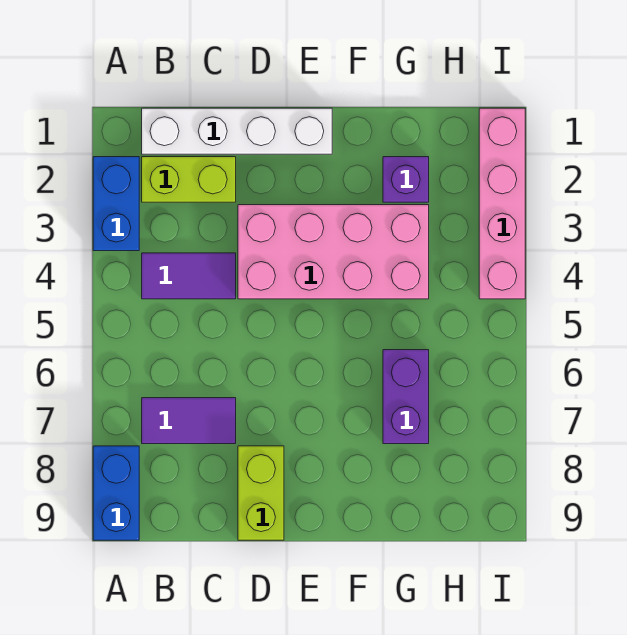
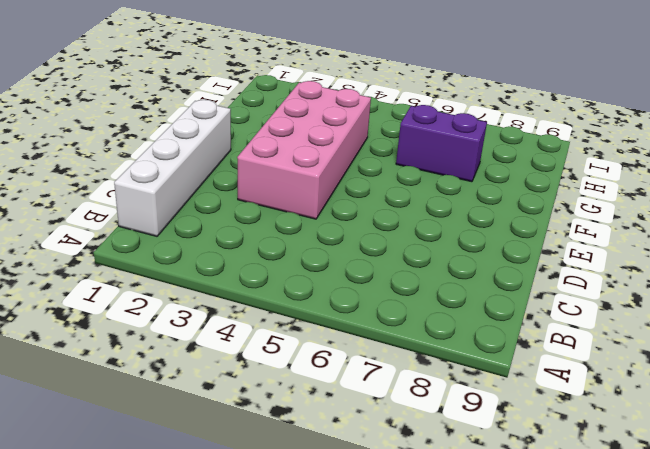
none -> blue brick A2:A3 level 1
none -> blue brick A8:A9 level 1

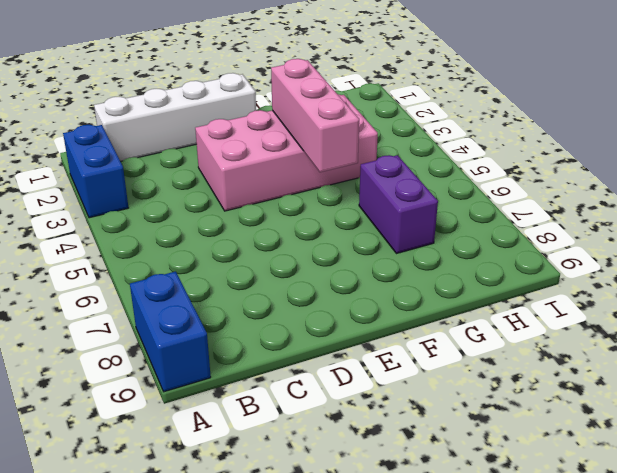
pink brick F3:F5 level 2 -> none
none -> lime brick B2:C2 level 1
none -> purple tile B4:C4 level 1

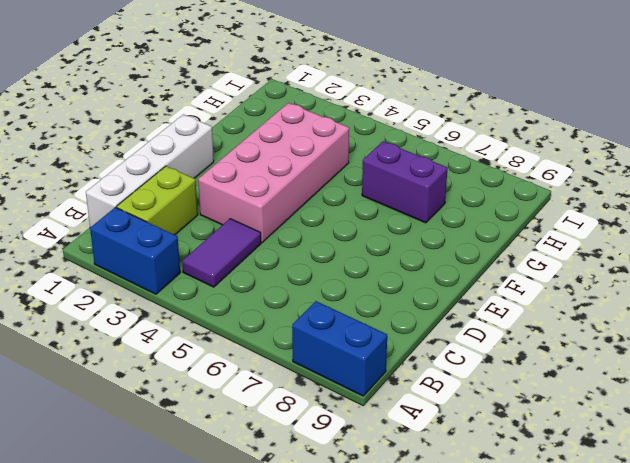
none -> purple tile B7:C7 level 1
none -> lime brick D8:D9 level 1

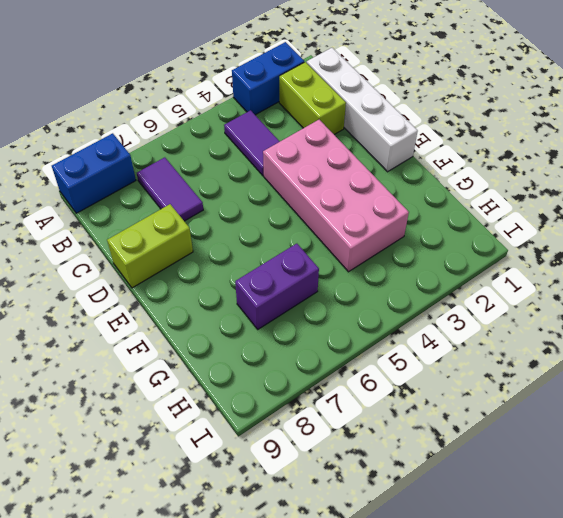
none -> purple brick G2 level 1
none -> pink brick I1:I4 level 1

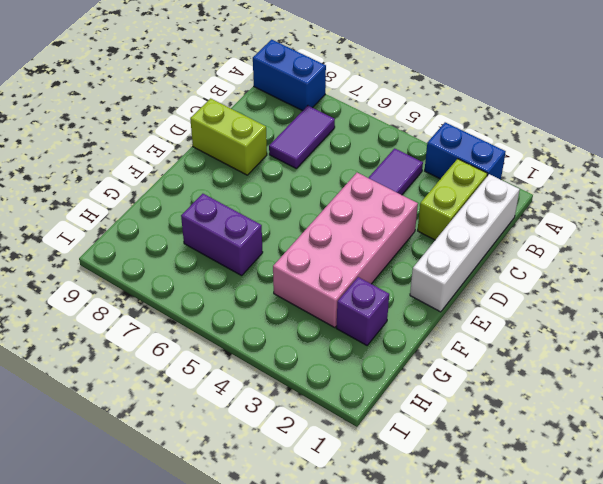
none -> pink brick I1:I4 level 1

